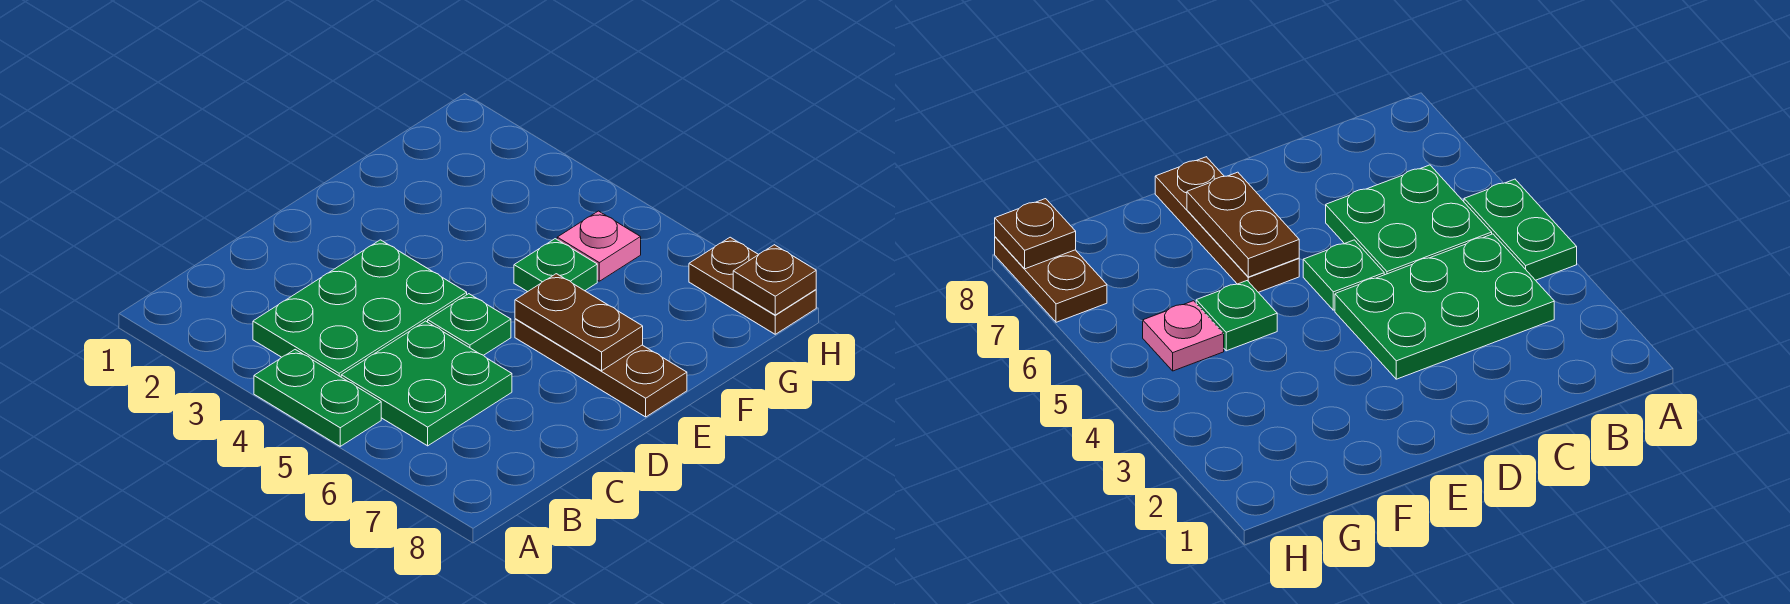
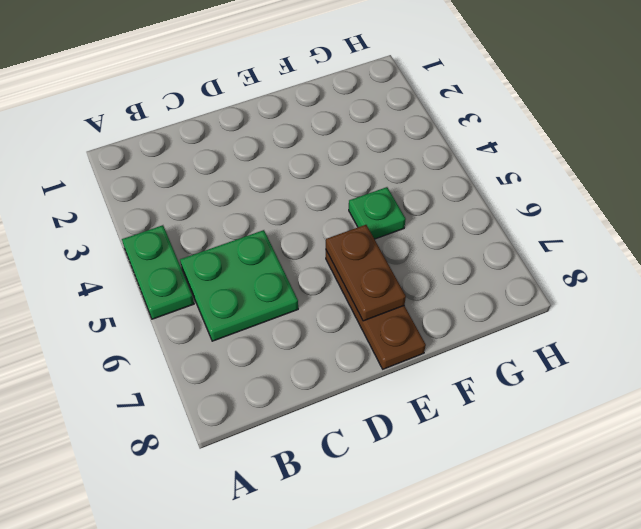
none -> green plate B3:D4 level 1
none -> green plate D5 level 1

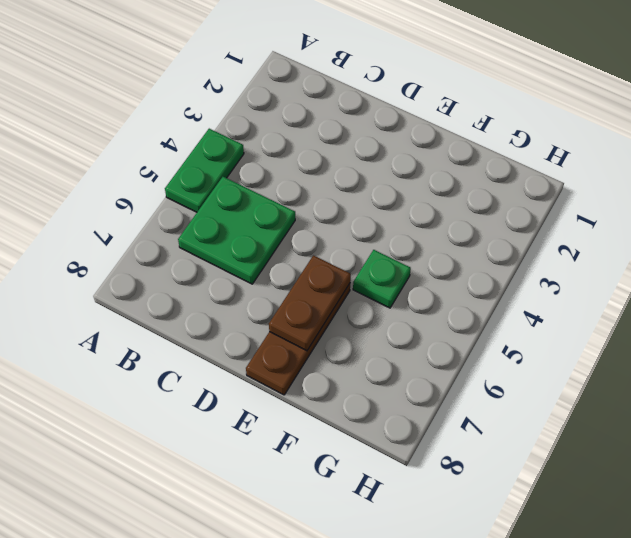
none -> green plate B3:D4 level 1
none -> green plate D5 level 1

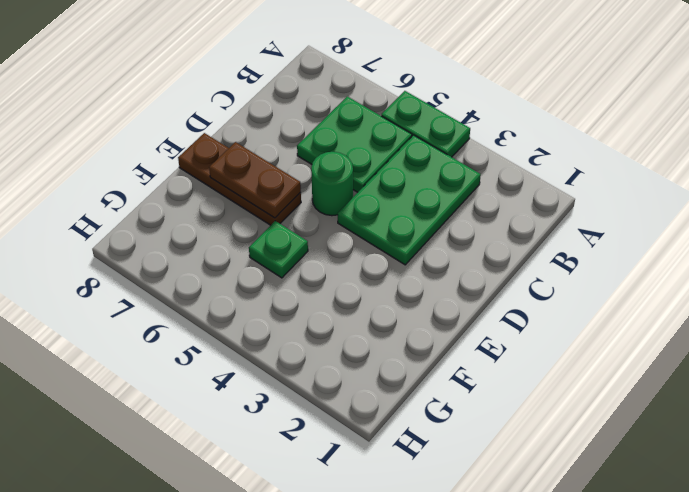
green round brick D5 level 1 -> green plate D5 level 1
none -> pink plate G5 level 1
none -> brown plate H7:H8 level 1

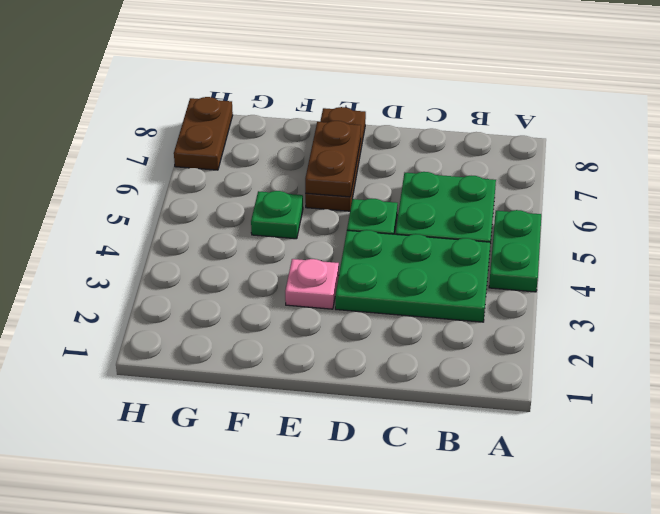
pink plate E3 level 1 -> pink plate G5 level 1
none -> brown plate H8 level 2

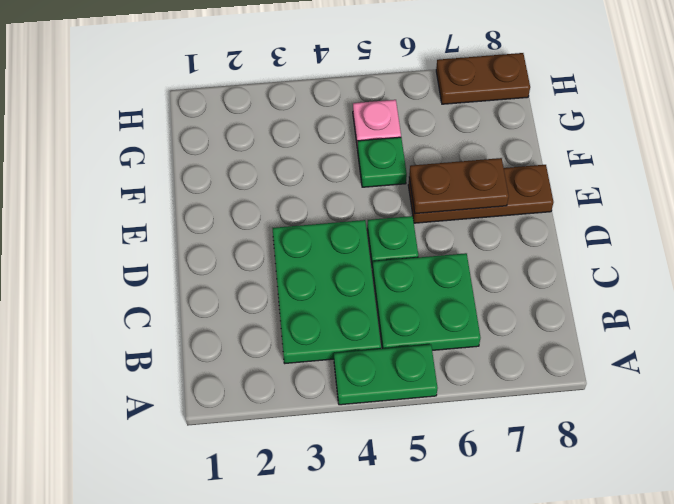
none -> brown plate H8 level 2

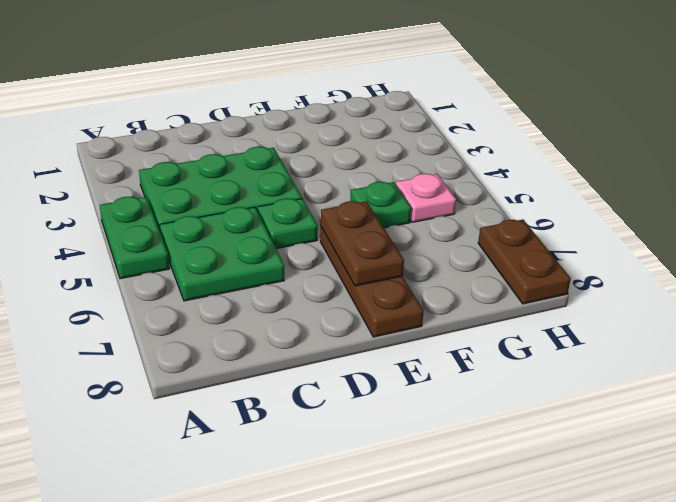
none -> brown plate H8 level 2

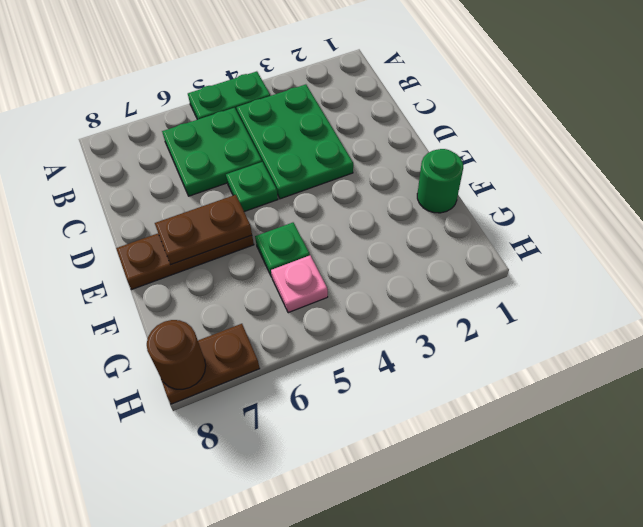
green round brick F1 level 1 -> none
brown round brick H8 level 2 -> brown plate H8 level 2

